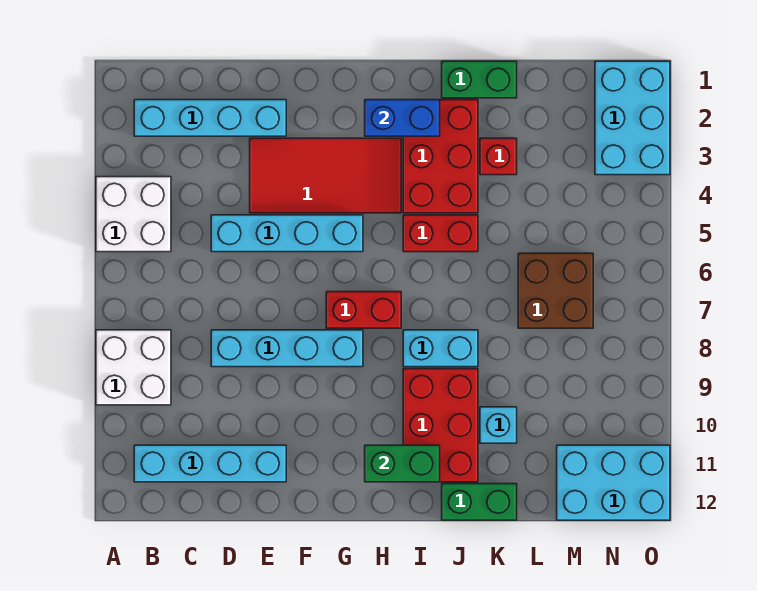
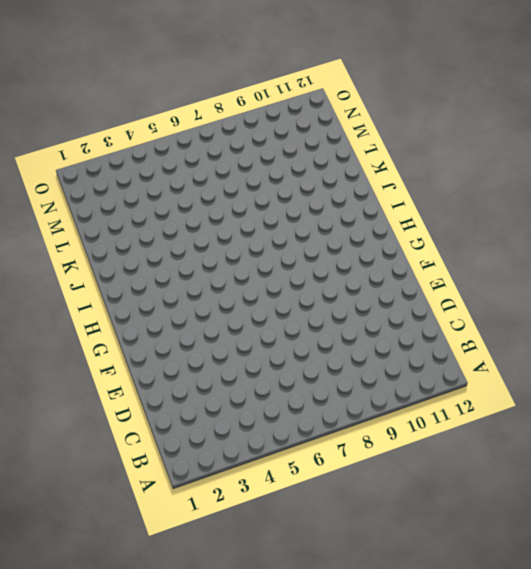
none -> white brick A4:B5 level 1
none -> white brick A8:B9 level 1
none -> cyan brick B2:E2 level 1

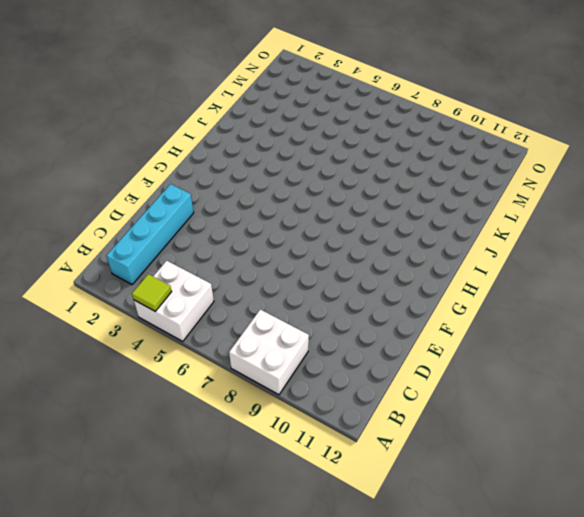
lime tile A4 level 2 -> none
none -> cyan brick B11:E11 level 1
none -> cyan brick D5:G5 level 1
none -> cyan brick D8:G8 level 1

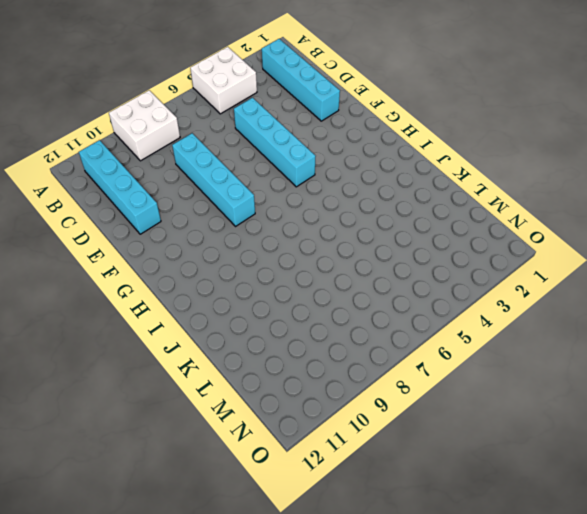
none -> red tile E3:H4 level 1
none -> red brick G7:H7 level 1
none -> red brick I2:J4 level 1

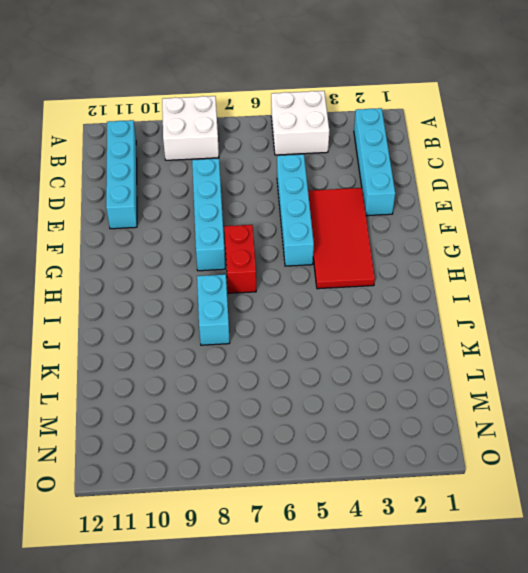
none -> red brick I2:J4 level 1
none -> red brick I5:J5 level 1
none -> red brick I9:J11 level 1

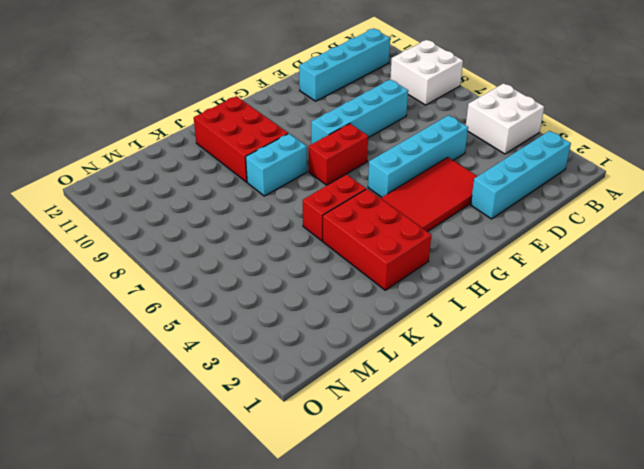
none -> green brick J1:K1 level 1
none -> green brick J12:K12 level 1
none -> red brick K3 level 1

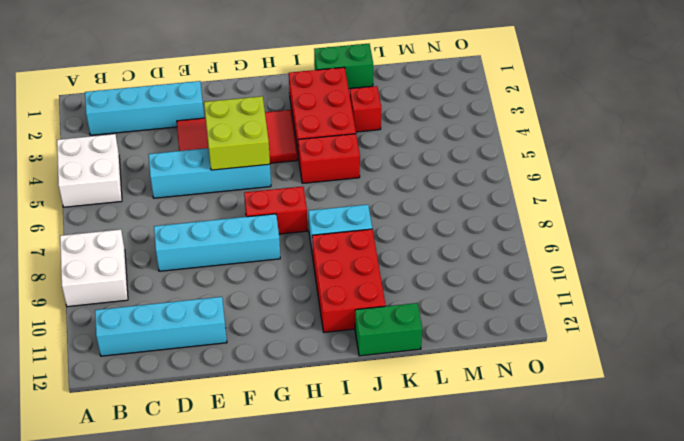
lime brick F4:G5 level 2 -> none
none -> cyan brick K10 level 1
none -> brown brick L6:M7 level 1
none -> cyan brick M11:O12 level 1

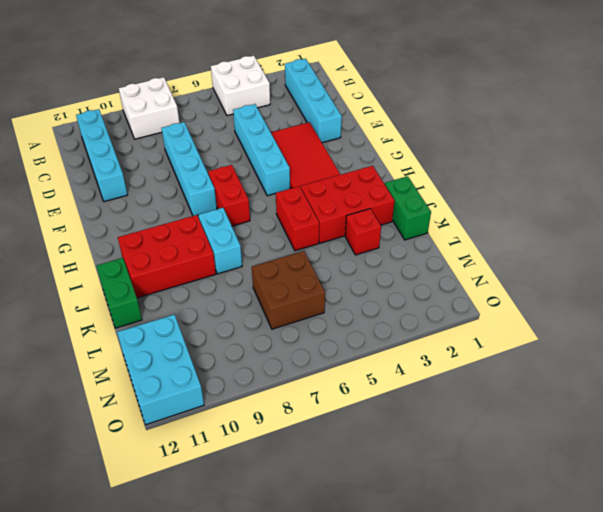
none -> cyan brick K10 level 1
none -> cyan brick N1:O3 level 1
none -> blue brick H2:I2 level 2

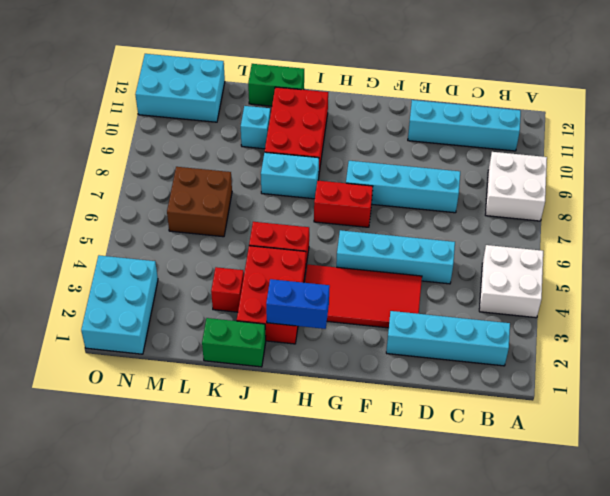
none -> green brick H11:I11 level 2

